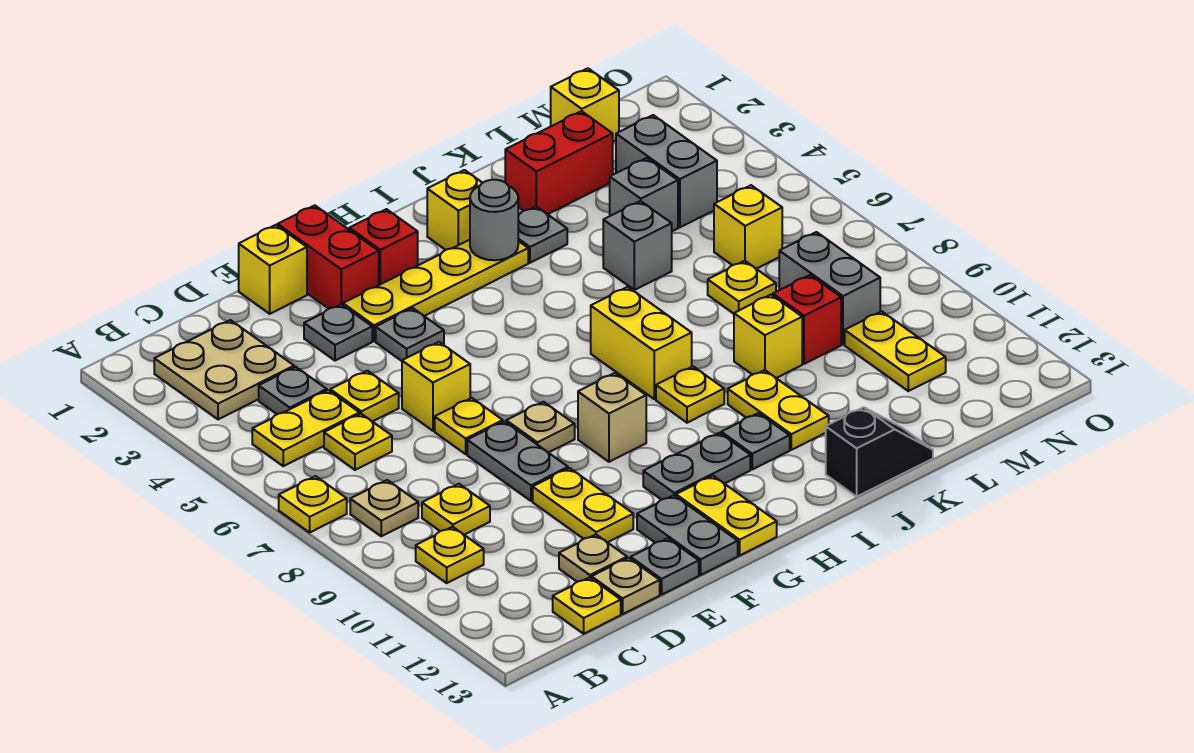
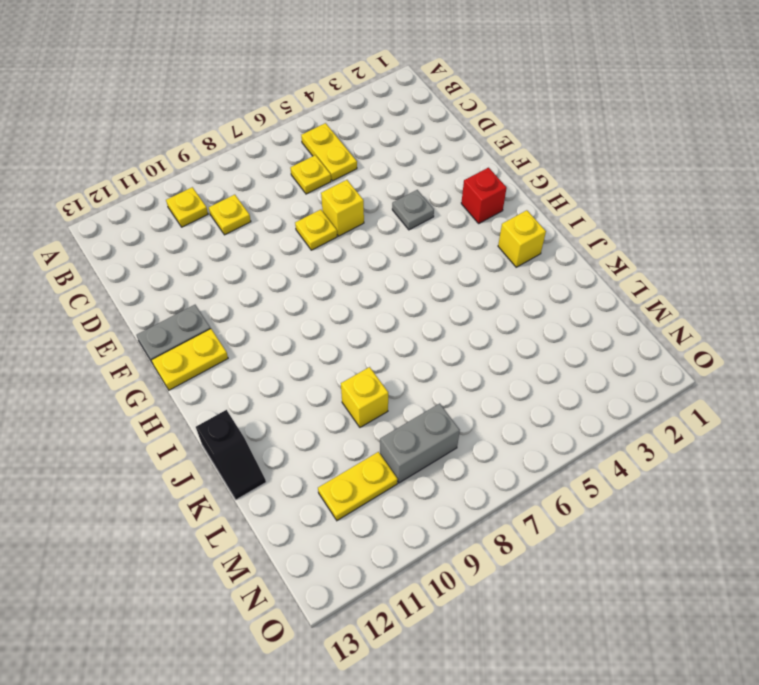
none -> yellow plate A7 level 1
none -> tan plate B2:C3 level 1
none -> tan plate B8 level 1
none -> grey plate C4 level 1

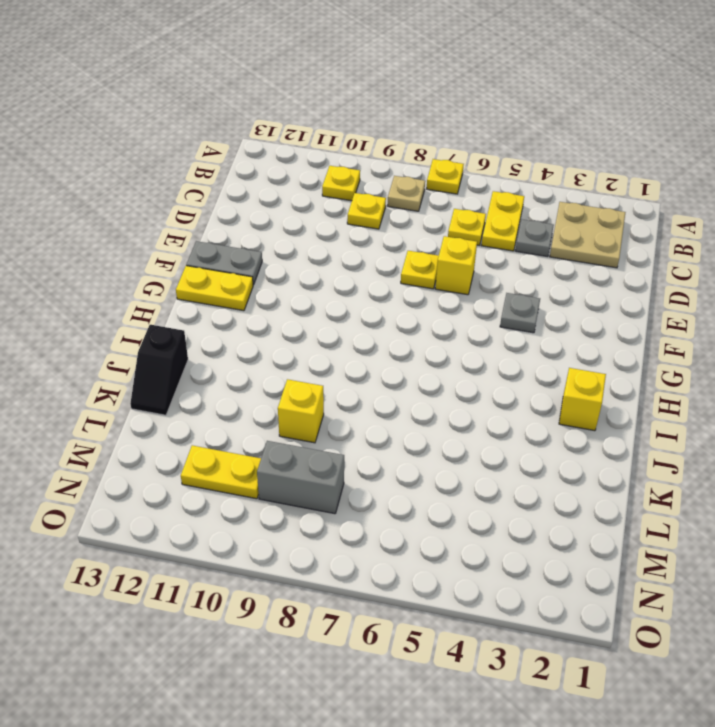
none -> yellow plate C13 level 1
none -> yellow plate D5 level 1
none -> tan plate D12 level 1
none -> tan plate D13 level 1

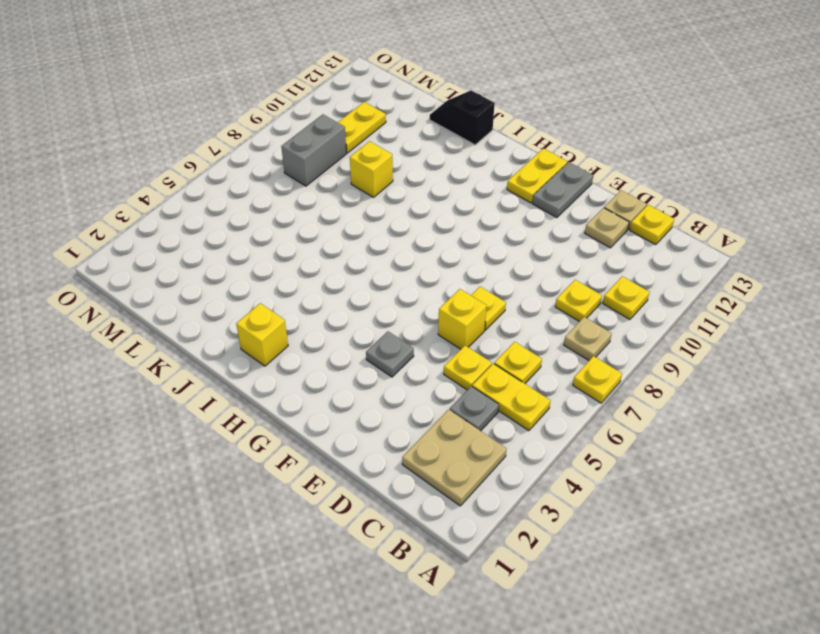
none -> yellow brick E1 level 1
none -> grey plate E3 level 1
none -> grey plate E8:E9 level 1
none -> yellow plate E10:E11 level 1

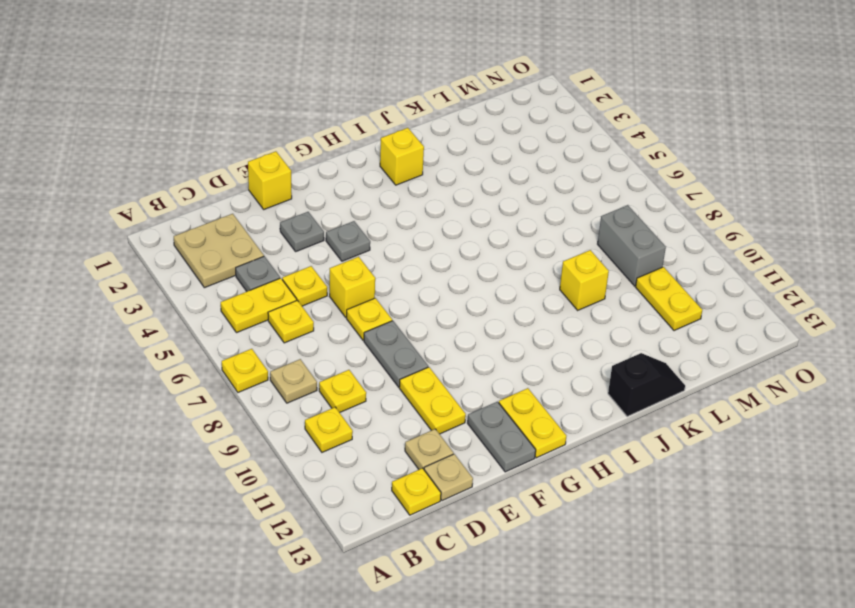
none -> grey plate E13 level 1
none -> red brick F1:F2 level 1
none -> yellow plate F3:I3 level 1
none -> tan plate F8 level 1

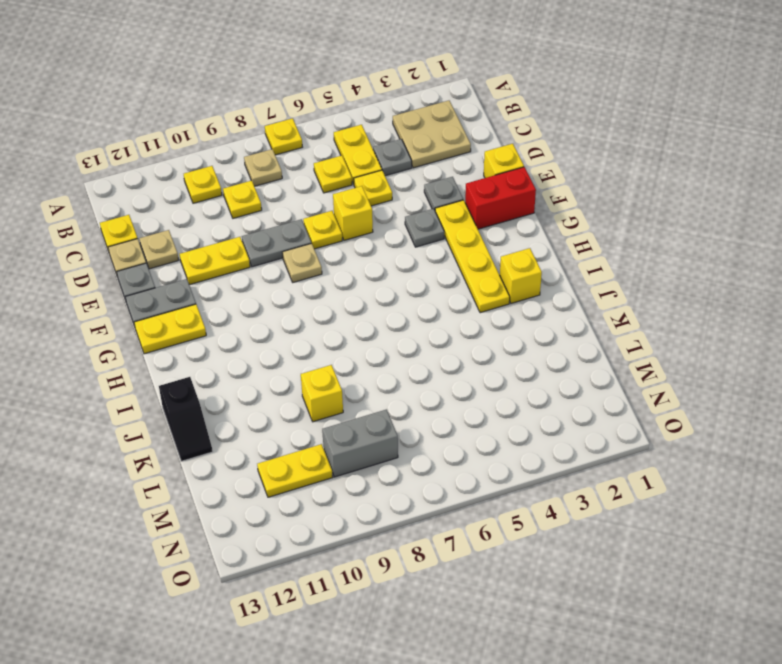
none -> red brick G2 level 1
none -> tan brick G9 level 1
none -> grey plate G11:H11 level 1
none -> yellow brick I7:I8 level 1

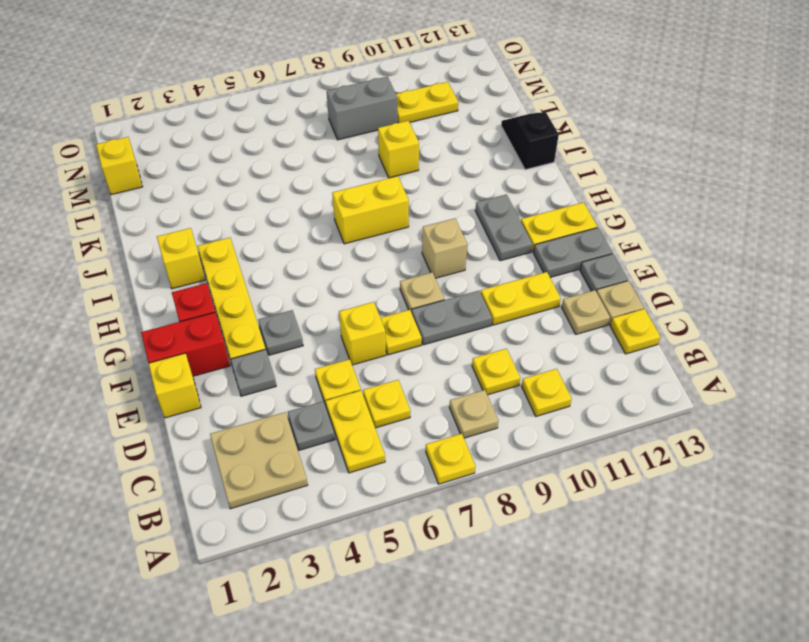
none -> yellow plate I9 level 1
none -> grey plate I11 level 1
none -> grey plate J3 level 1
none -> yellow plate J10:J11 level 1

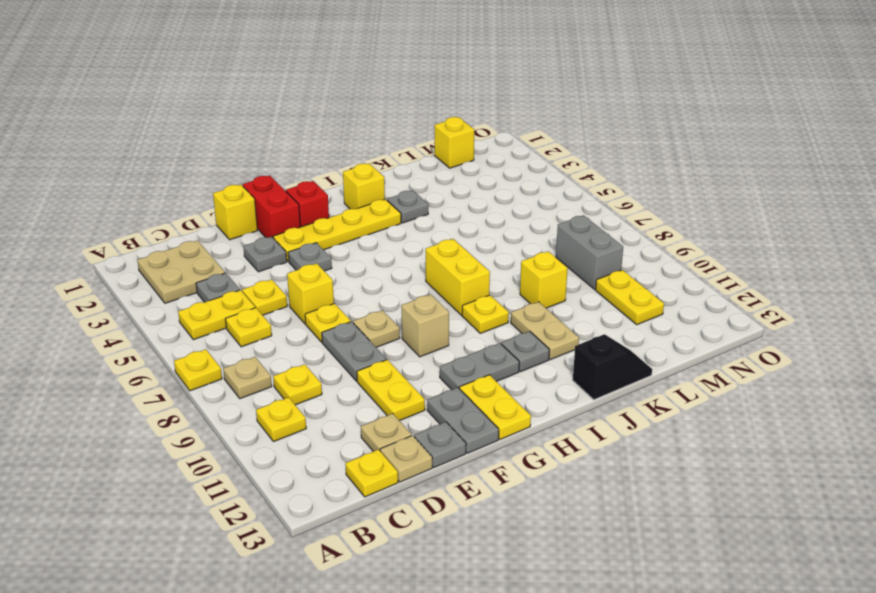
tan plate J10:J11 level 1 -> yellow plate J10:J11 level 1
none -> red brick K2:L2 level 1
none -> grey brick K5 level 1
none -> grey brick L4 level 1
none -> yellow plate L7 level 1

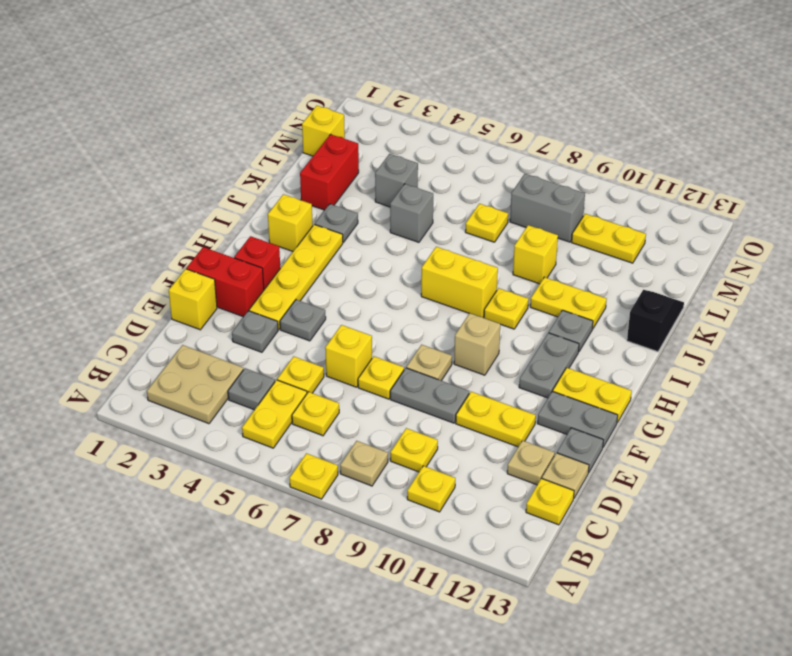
none -> red brick L9 level 1
none -> grey brick M3:M4 level 1
none -> yellow brick M6 level 1
none -> grey round brick I3 level 2

